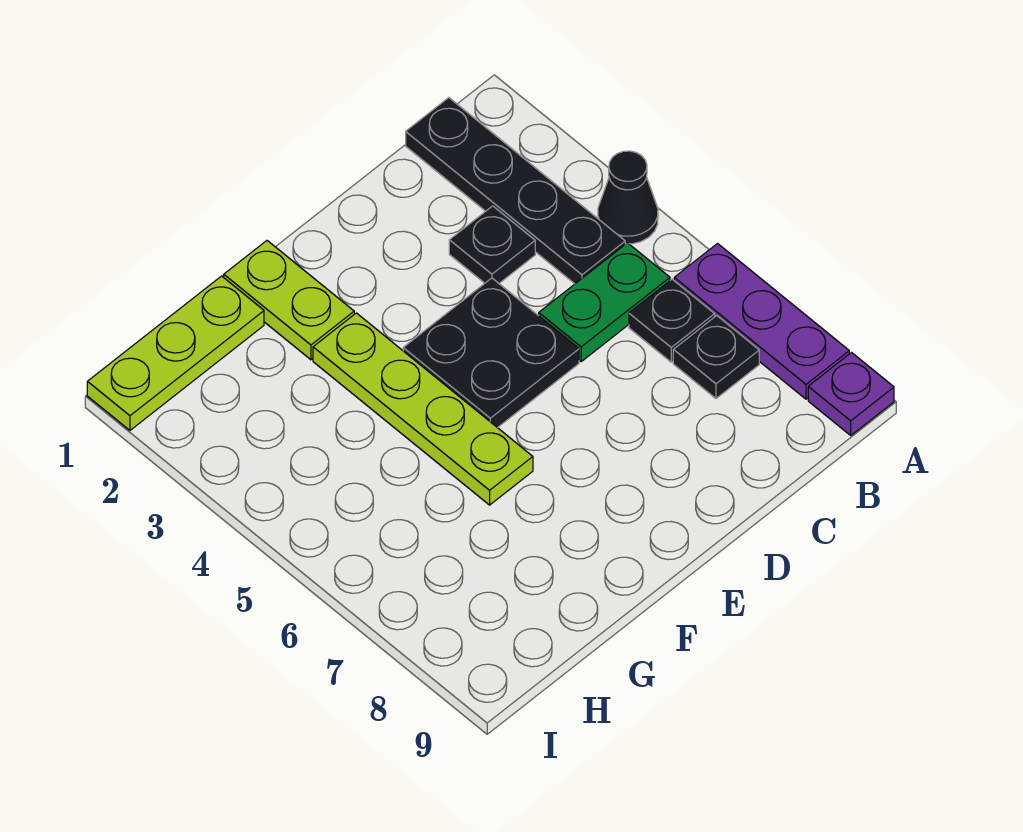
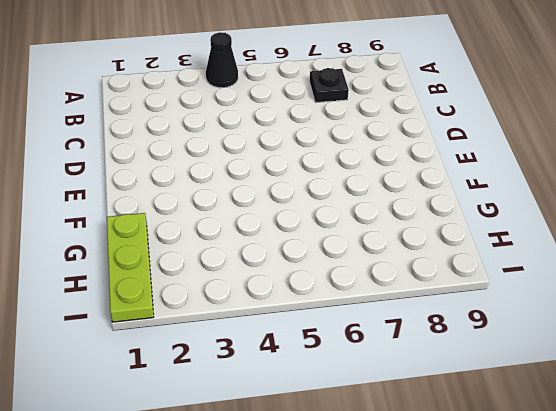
none -> purple plate A6:A8 level 1
none -> purple plate A9 level 1
none -> black plate B1:B4 level 1

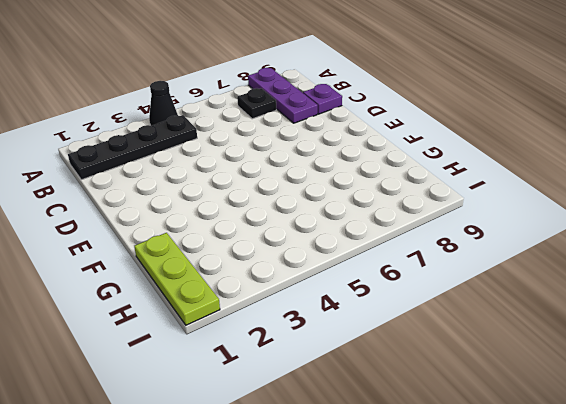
purple plate A8:C8 level 1 -> purple plate A6:A8 level 1
purple plate C9 level 1 -> purple plate A9 level 1
none -> green plate B5:C5 level 1
none -> black plate B6 level 1
none -> black plate C3 level 1

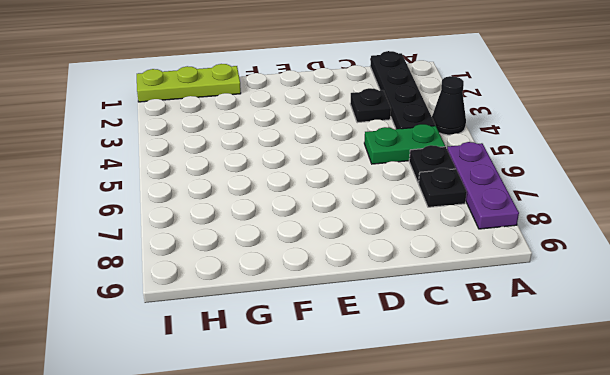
none -> purple plate A9 level 1
none -> black plate D4:E5 level 1
none -> lime plate F1:F2 level 1

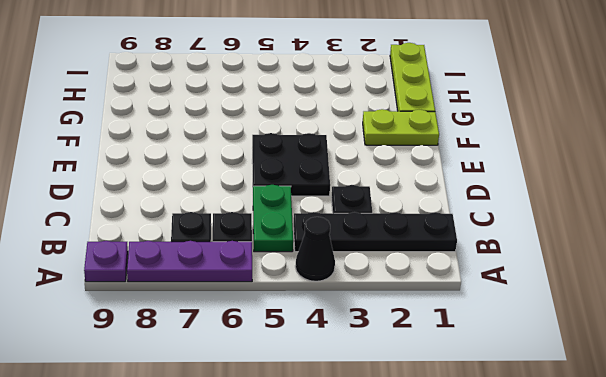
none -> lime plate F3:F6 level 1

